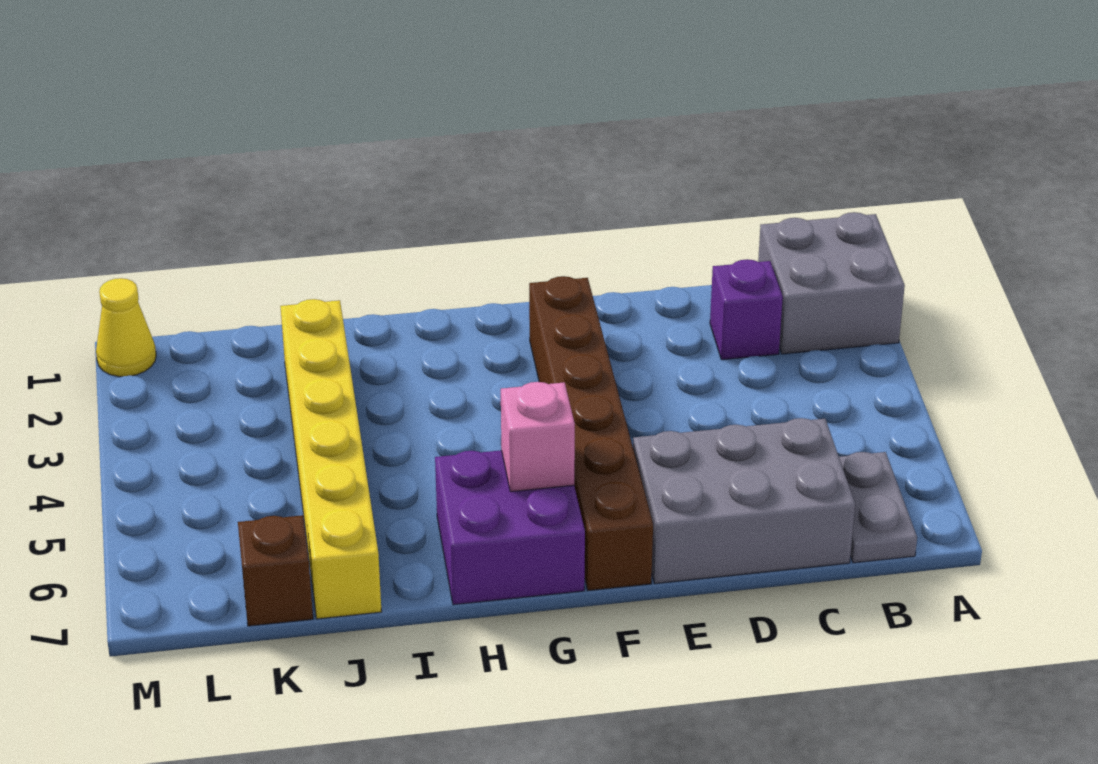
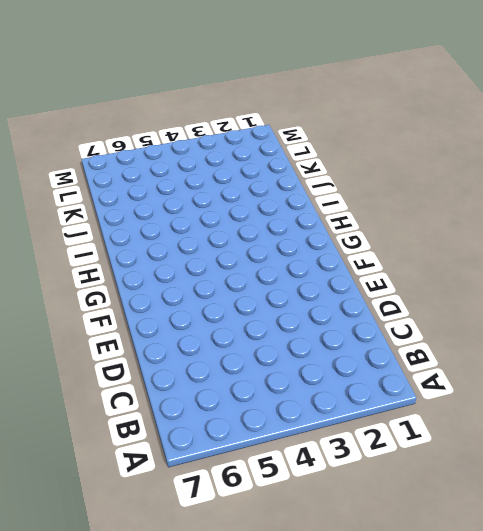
none -> grey brick A1:B2 level 1
none -> grey plate B6:B7 level 1

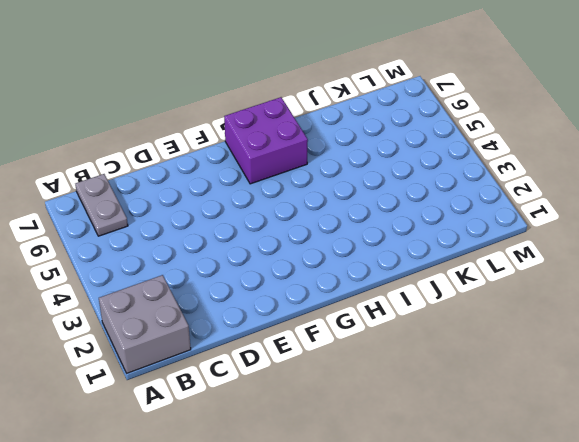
none -> purple brick C2 level 1
none -> grey brick C6:E7 level 1

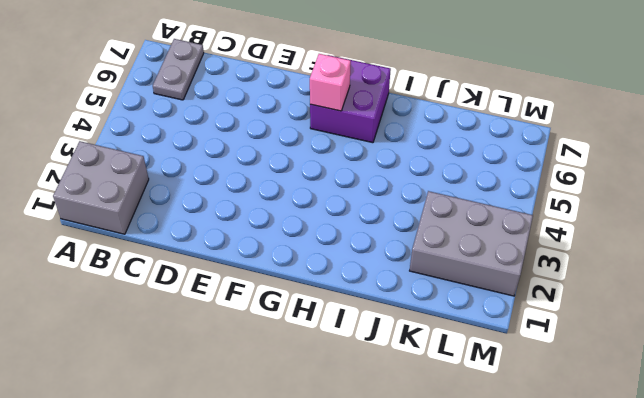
grey brick K2:M3 level 1 -> grey brick C6:E7 level 1
none -> purple brick C2 level 1
none -> brown brick F2:F7 level 1

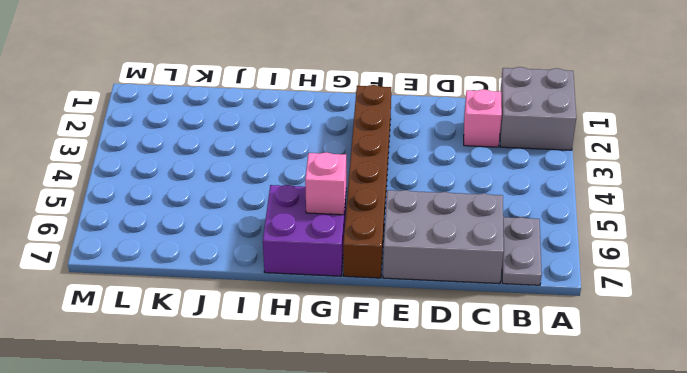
pink brick C2 level 1 -> purple brick C2 level 1
none -> yellow brick J2:J7 level 1
none -> brown brick K7 level 1

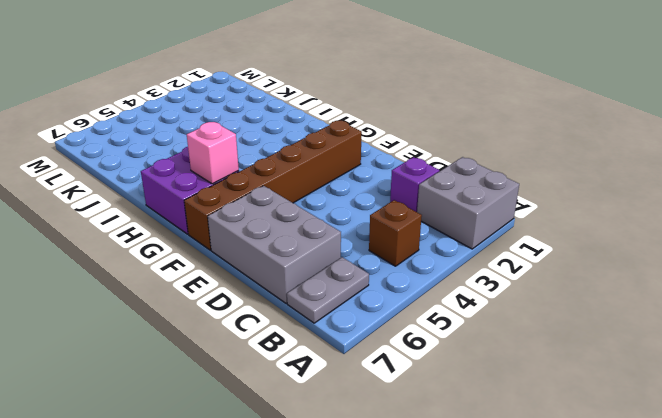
brown brick B4 level 1 -> brown brick K7 level 1
none -> yellow brick J2:J7 level 1
none -> yellow cone M1 level 1

